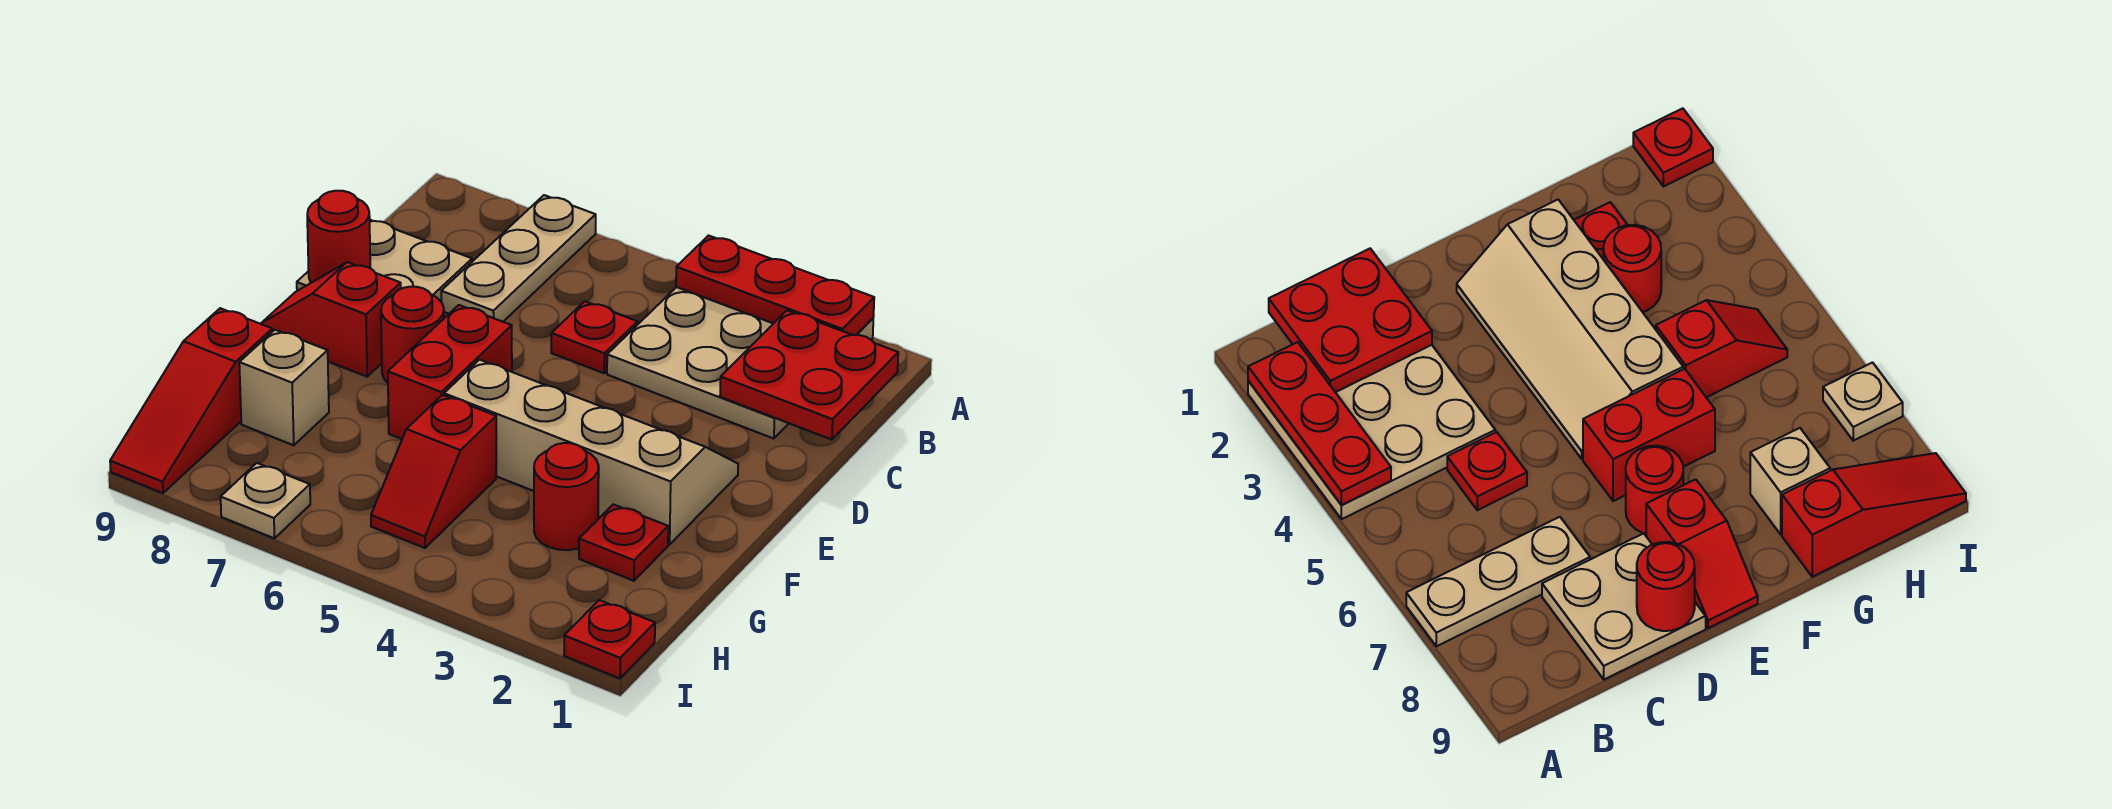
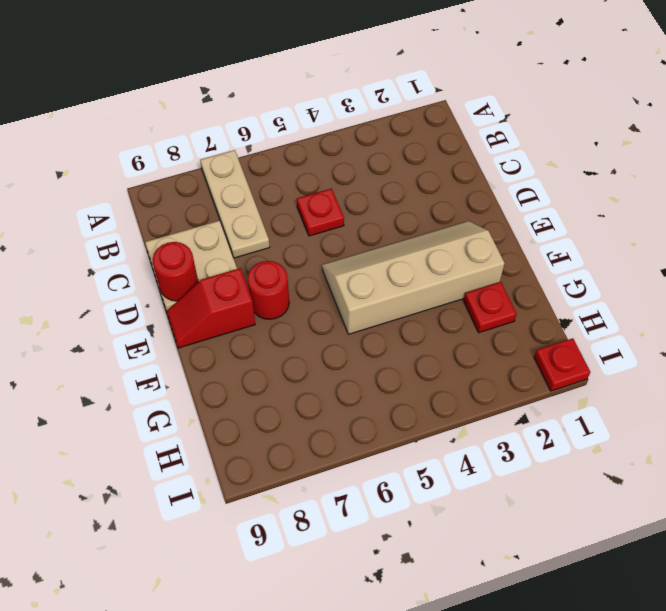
none -> tan plate A2:C4 level 1
none -> red brick E6:F6 level 1
none -> red round brick G3 level 1

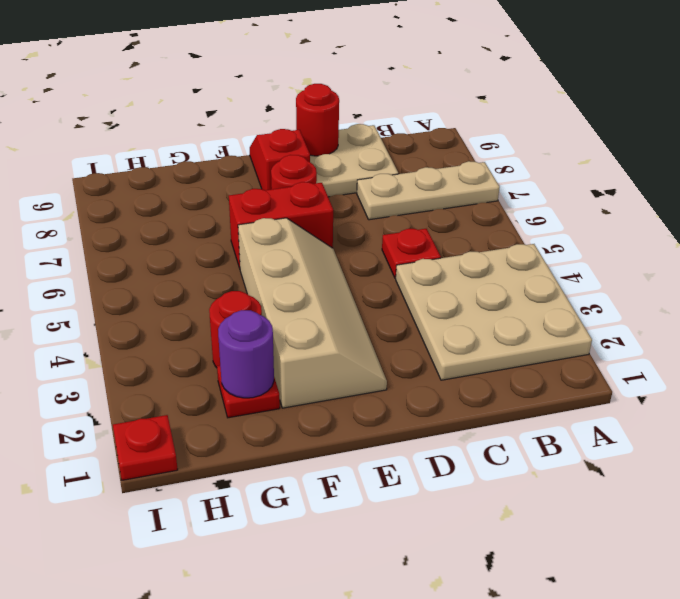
purple round brick G2 level 2 -> none
none -> red slope G5:H5 level 1 top G
none -> tan brick G8 level 1
none -> red slope G9:I9 level 1 top G

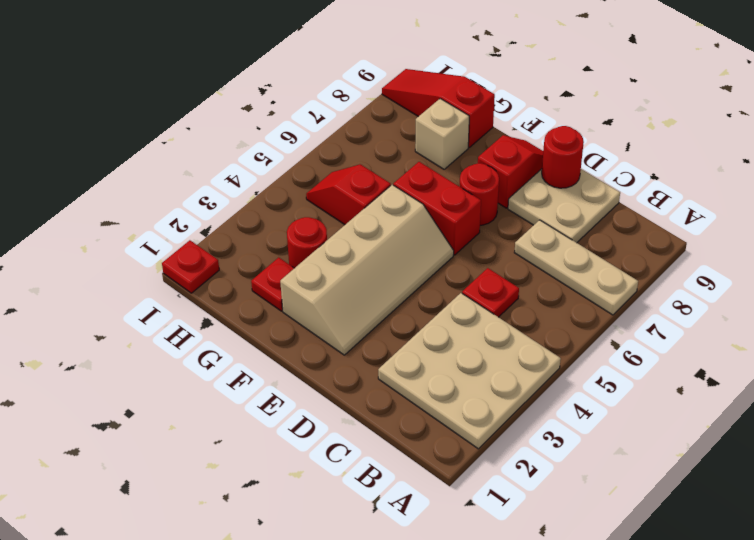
none -> tan plate I7 level 1
none -> red plate A2:A4 level 2
none -> red plate B1:C2 level 2

